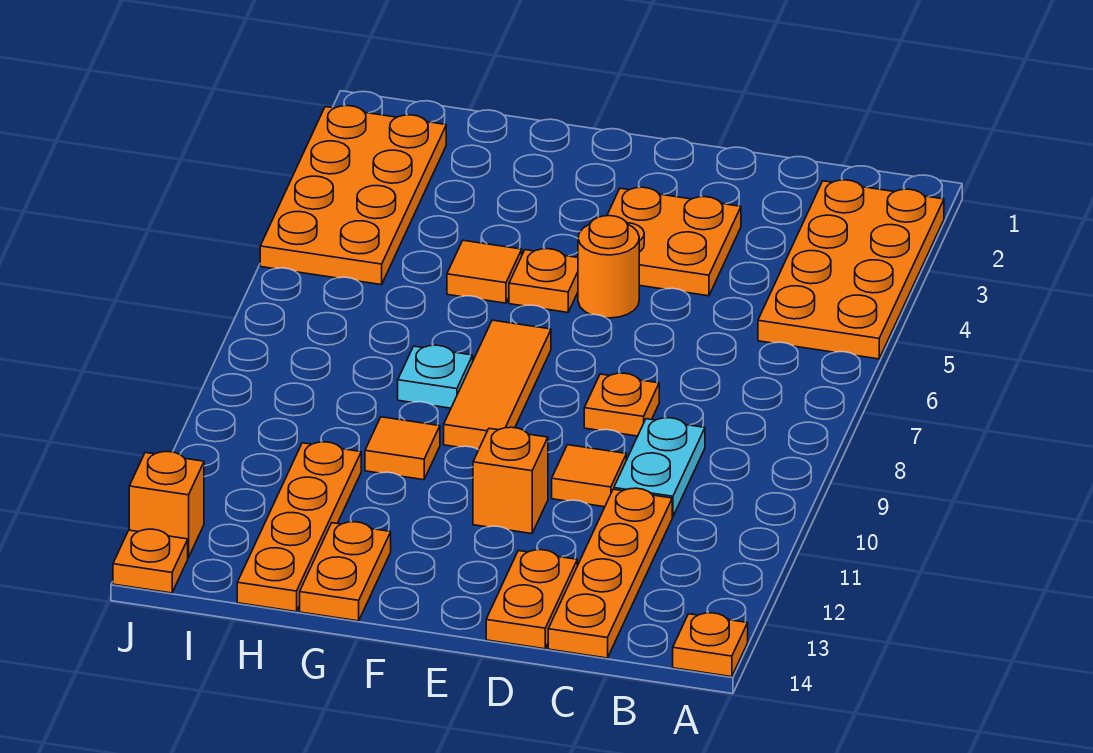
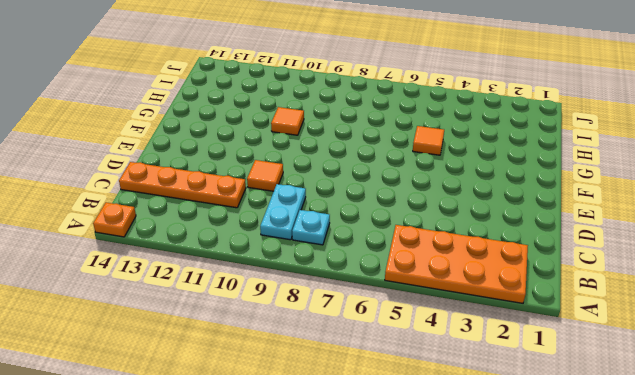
cyan plate B8 level 1 -> cyan plate G8 level 1
cyan plate B9:C9 level 1 -> cyan plate C9:C10 level 1
none -> orange plate D3:E4 level 1
none -> orange plate D8 level 1
none -> orange plate D13:D14 level 1

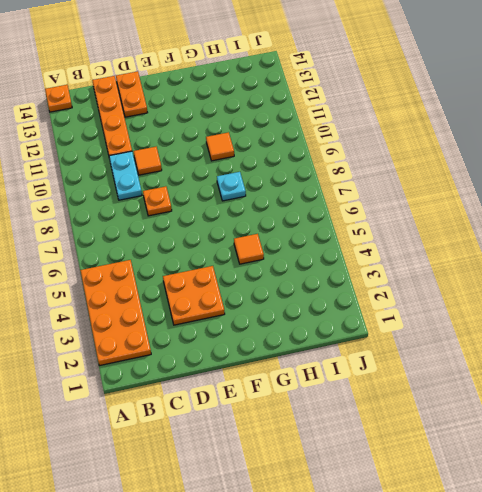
none -> orange round brick E5 level 1
none -> orange brick E11 level 1
none -> orange plate F5 level 1

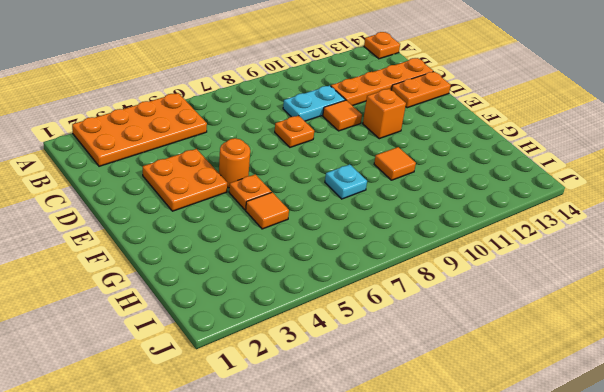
none -> orange tile F7:F9 level 1
none -> orange plate G13:G14 level 1
none -> orange plate H11:H14 level 1

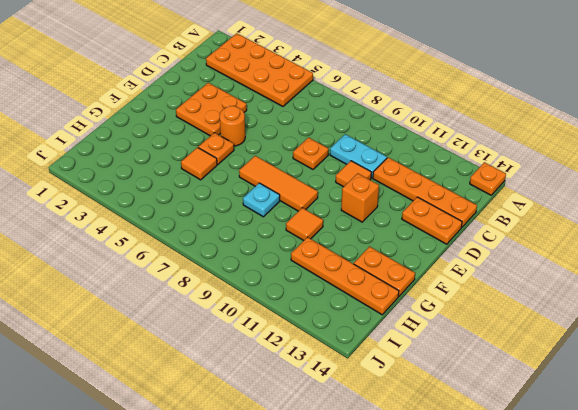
none -> orange plate I2:J5 level 1
none -> orange brick J13 level 1
none -> orange plate J14 level 1

